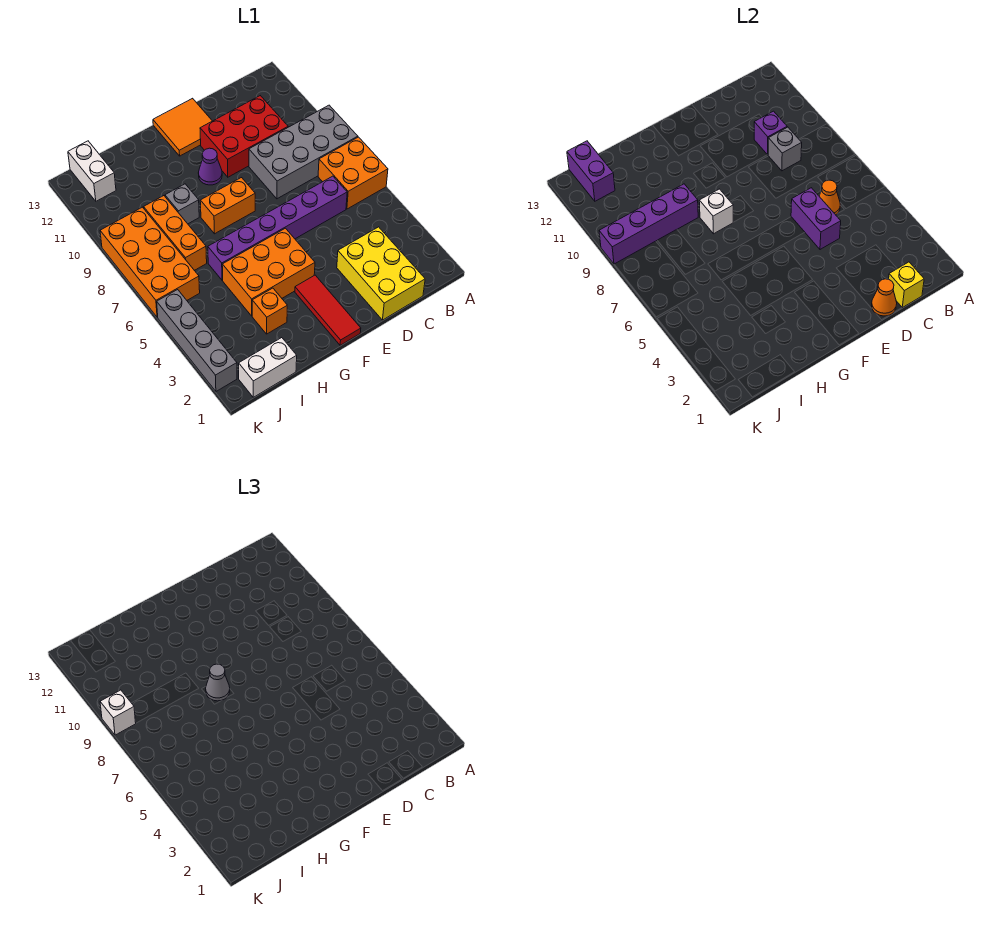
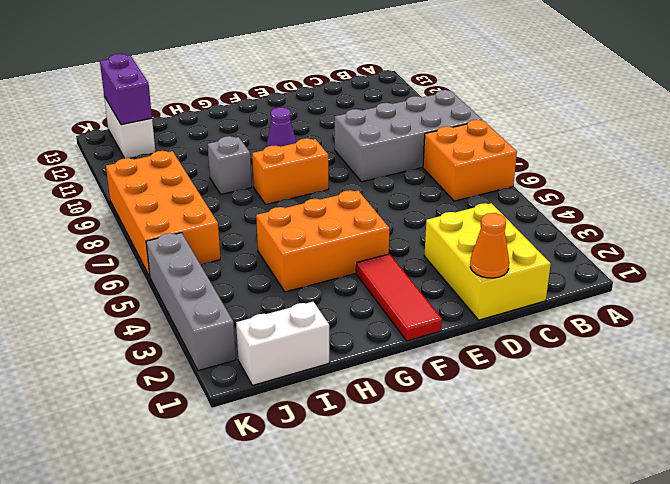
none -> purple brick C6:H6 level 1
none -> red brick C10:E11 level 1
none -> orange tile E12:F13 level 1

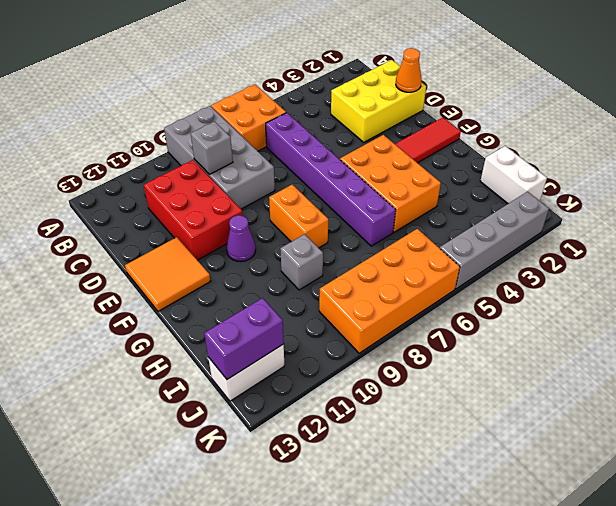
none -> orange brick H3 level 1
none -> orange brick I7:I9 level 1
none -> yellow brick C1 level 2

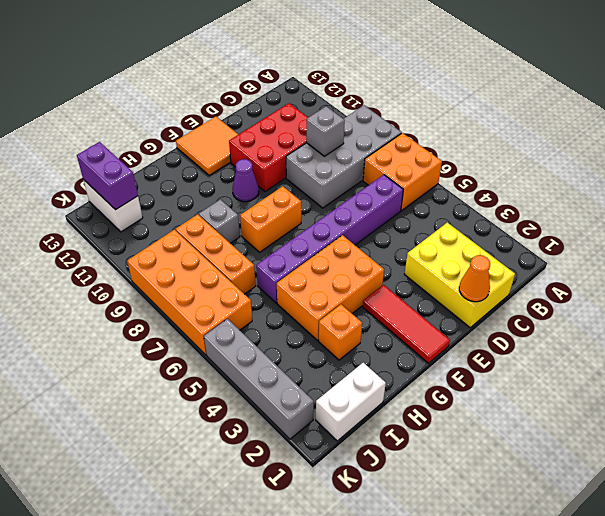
none -> yellow brick C1 level 2
none -> orange cone C6 level 2
none -> purple brick C10 level 2

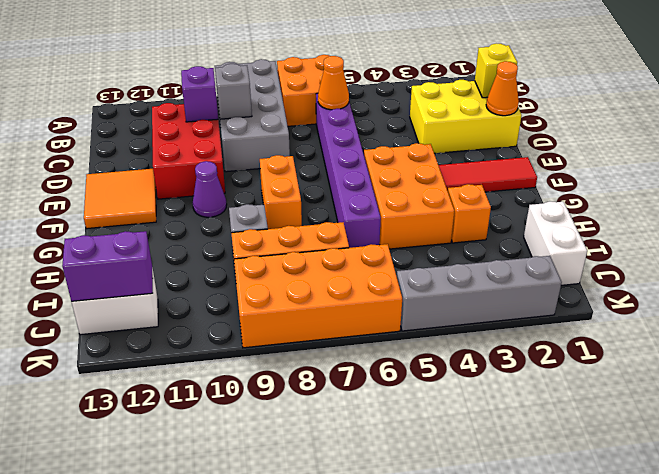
none -> purple brick D5:D6 level 2
none -> white brick G8 level 2
none -> purple brick H9:K9 level 2

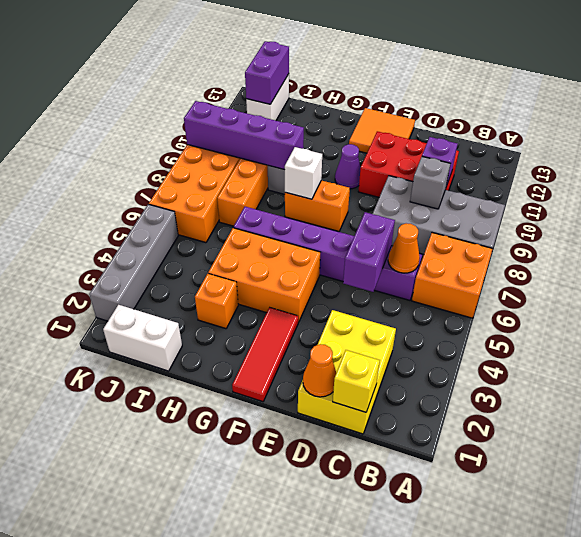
none -> grey cone G8 level 3
none -> white brick K9 level 3

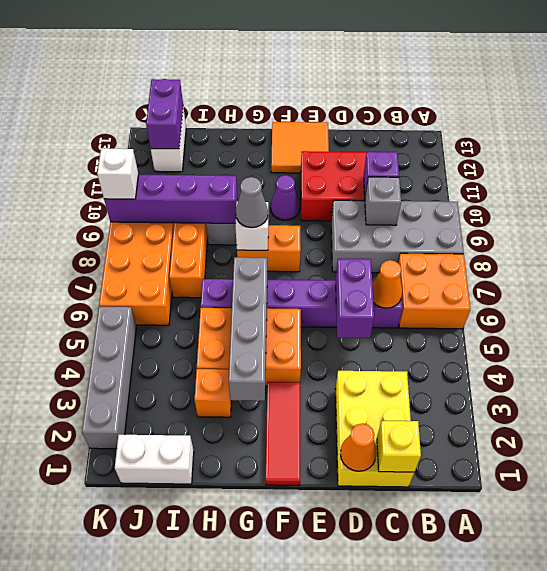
grey brick G3:G6 level 2 -> none

